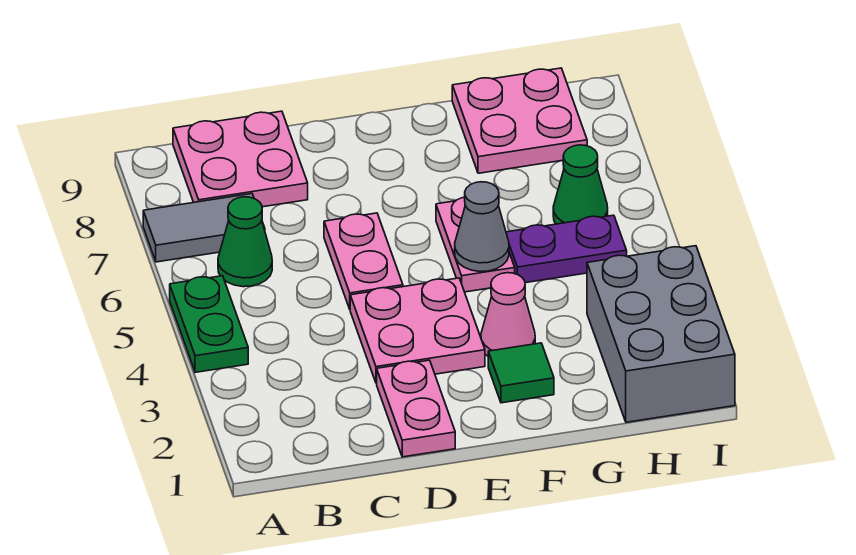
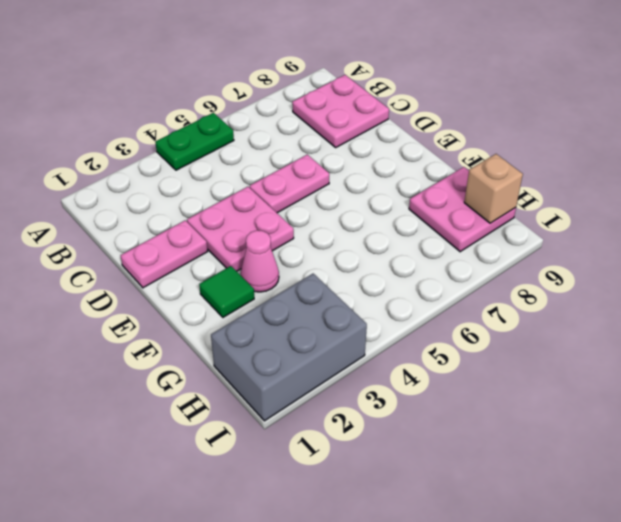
tan brick H9 level 2 -> none
none -> grey tile A7:B7 level 1
none -> green cone B6 level 1
none -> pink plate F5:F6 level 1

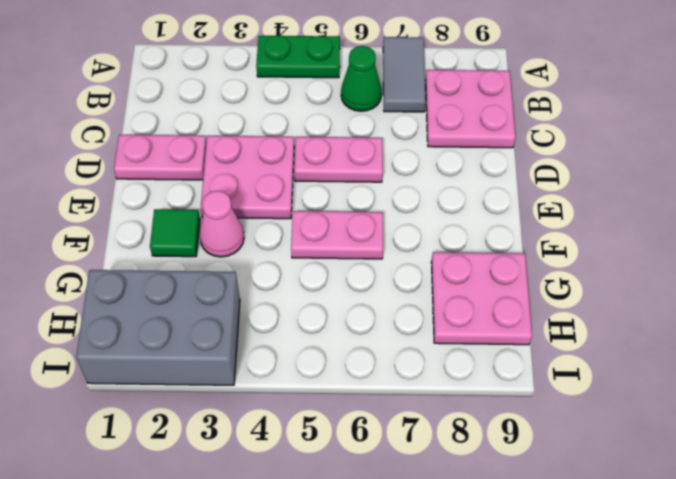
none -> purple plate G5:H5 level 1
none -> green cone H6 level 1
none -> grey cone F5 level 2

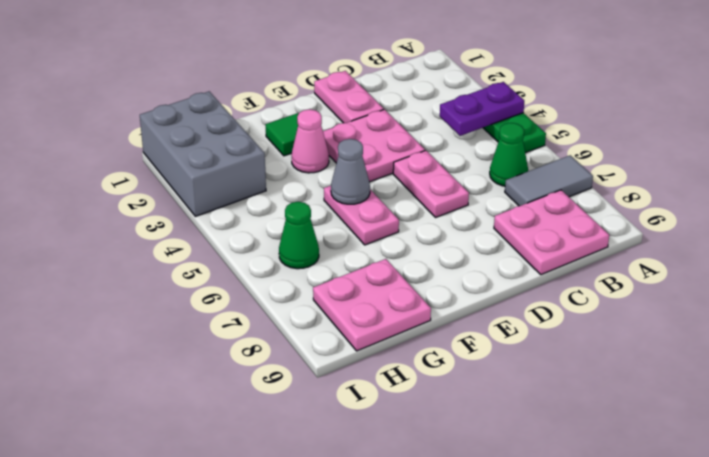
purple plate A4:B4 level 2 -> purple plate G5:H5 level 1

